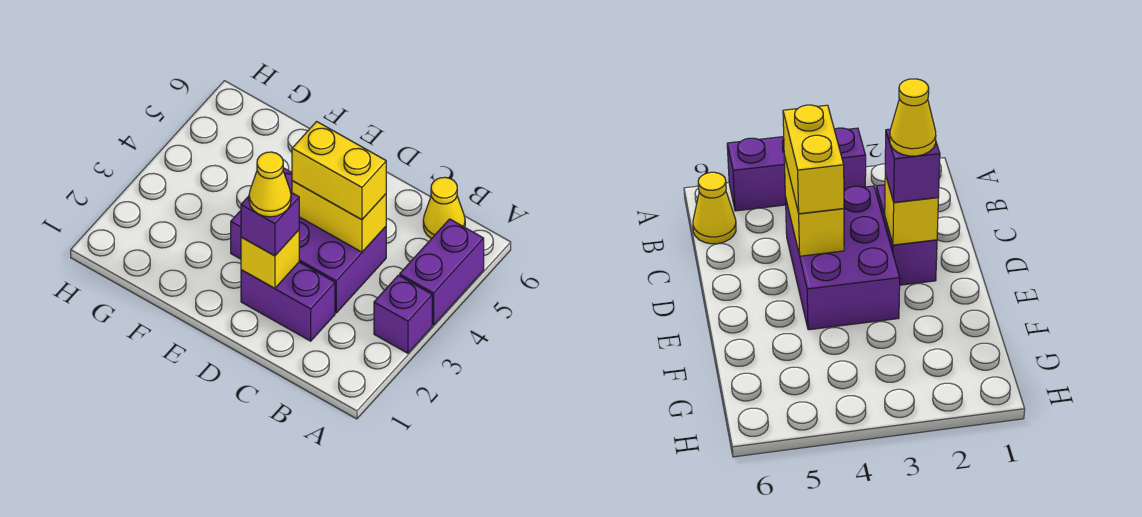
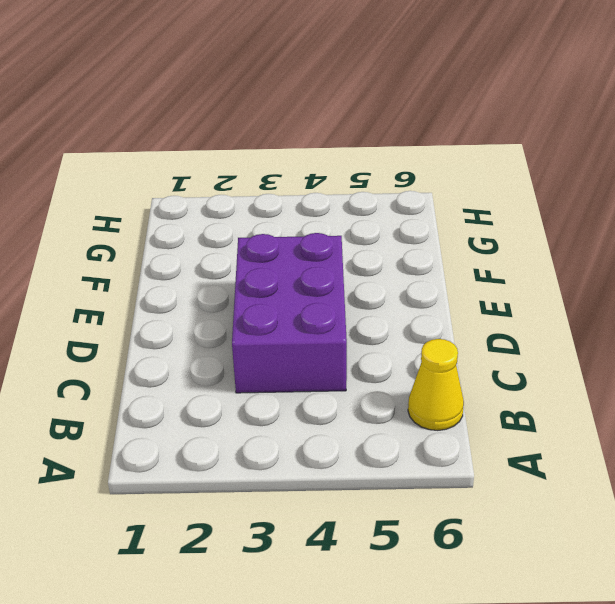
none -> purple brick A3 level 1
none -> purple brick A4:A5 level 1

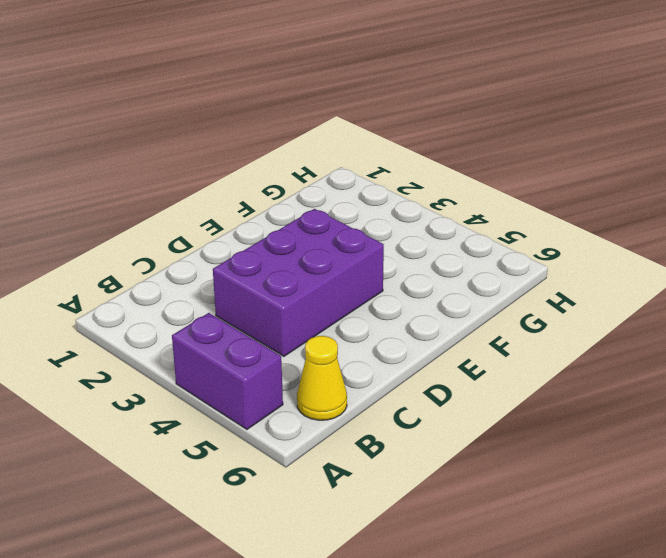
none -> purple brick A3 level 1
none -> purple brick C2:D2 level 1

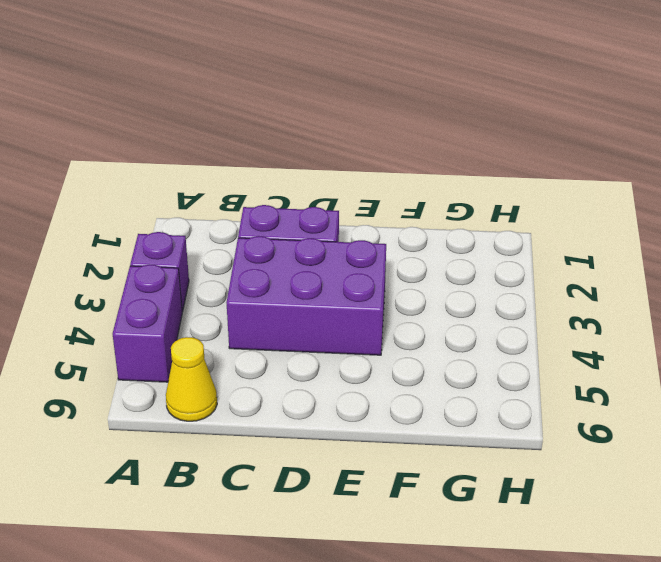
none -> yellow brick C4:D4 level 2
none -> yellow brick D2 level 2

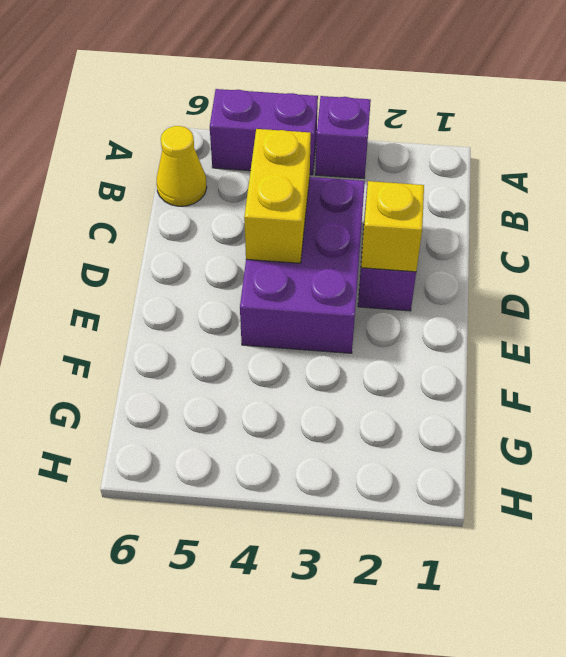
none -> yellow brick C4:D4 level 3
none -> purple brick D2 level 3

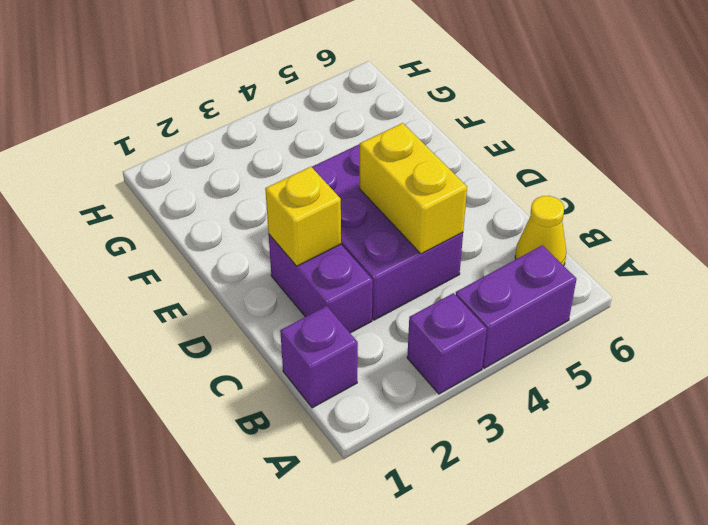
purple brick B1 level 1 -> purple brick D2 level 3
none -> yellow brick C4:D4 level 3
none -> yellow cone D2 level 4

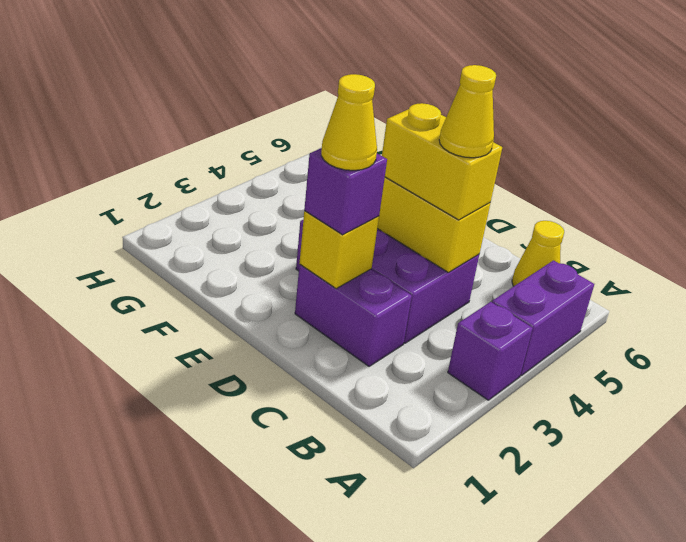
yellow cone C4 level 4 -> none

